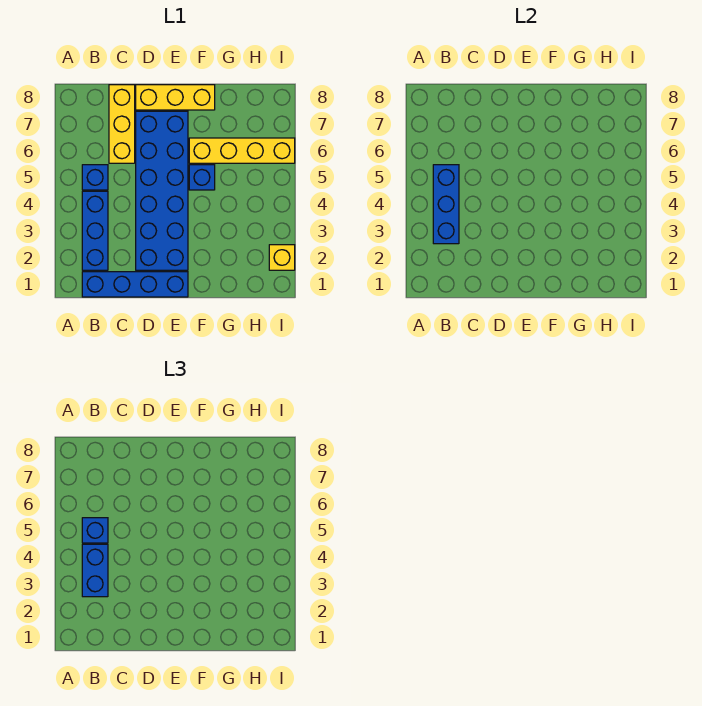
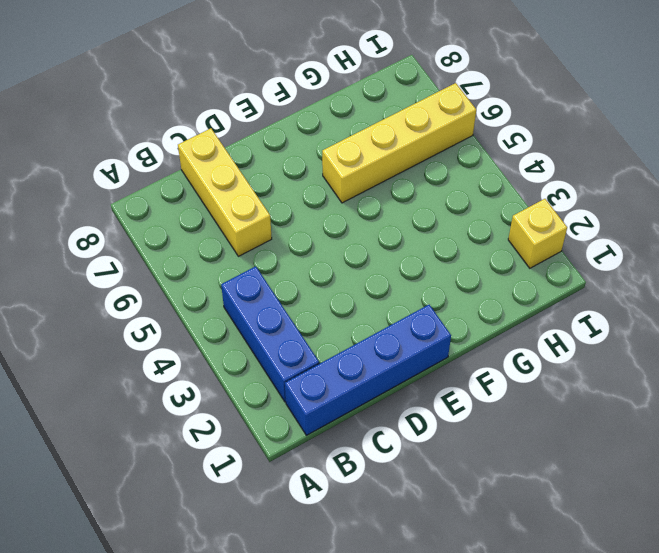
none -> blue brick B5 level 1
none -> blue brick D2:E7 level 1
none -> yellow brick D8:F8 level 1

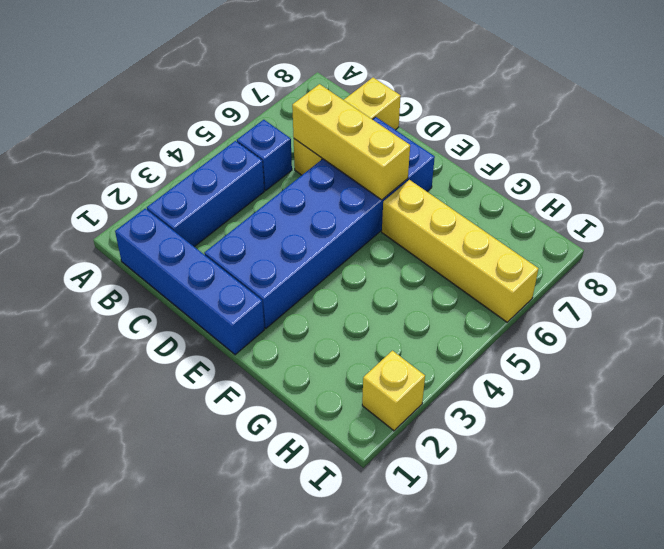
yellow brick C6:E6 level 2 -> yellow brick D8:F8 level 1
none -> blue brick F5 level 1
none -> blue brick B3:B5 level 2
none -> blue brick B3:B4 level 3

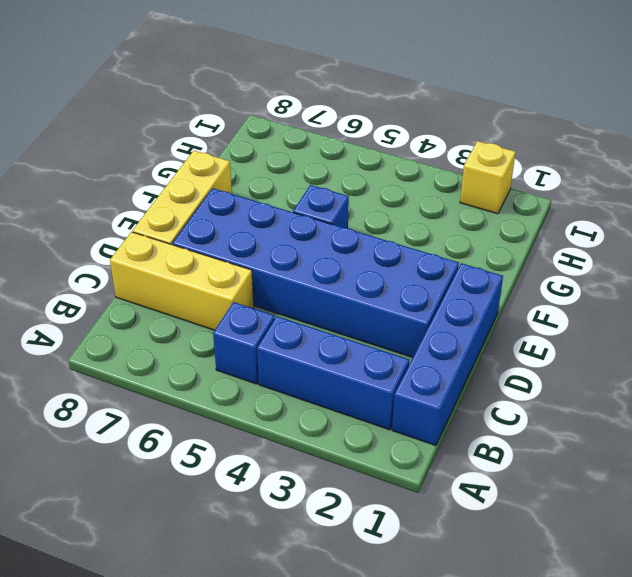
none -> yellow brick F6:I6 level 1
none -> blue brick B3:B5 level 2
none -> blue brick B3:B4 level 3

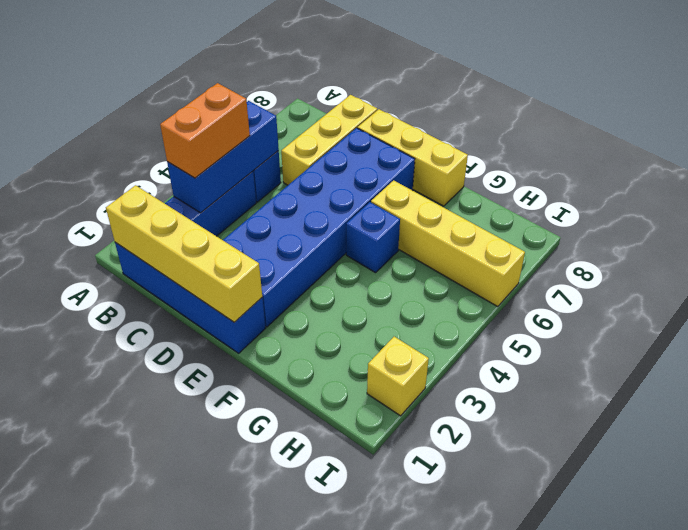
yellow brick B1:E1 level 2 -> none
orange brick B3:B4 level 3 -> blue brick B3:B4 level 3
none -> blue brick B5 level 3

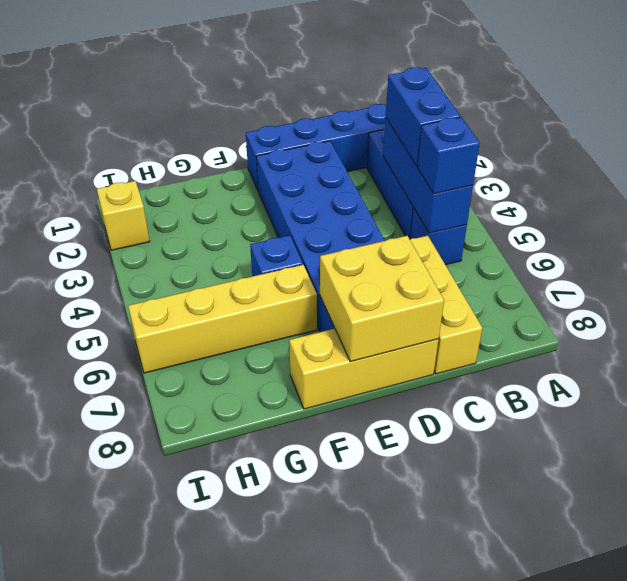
yellow brick D7:E8 level 2 -> none

